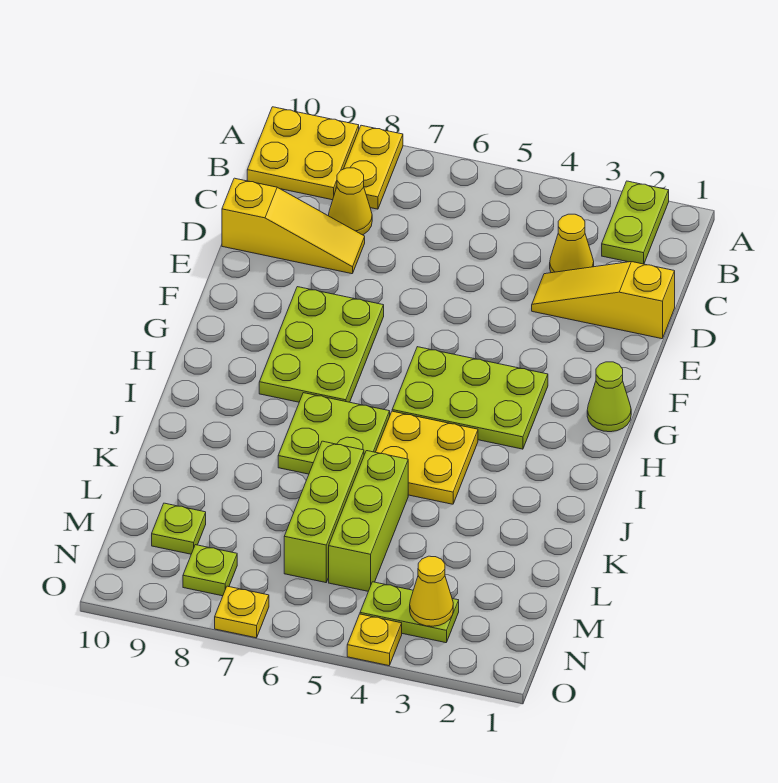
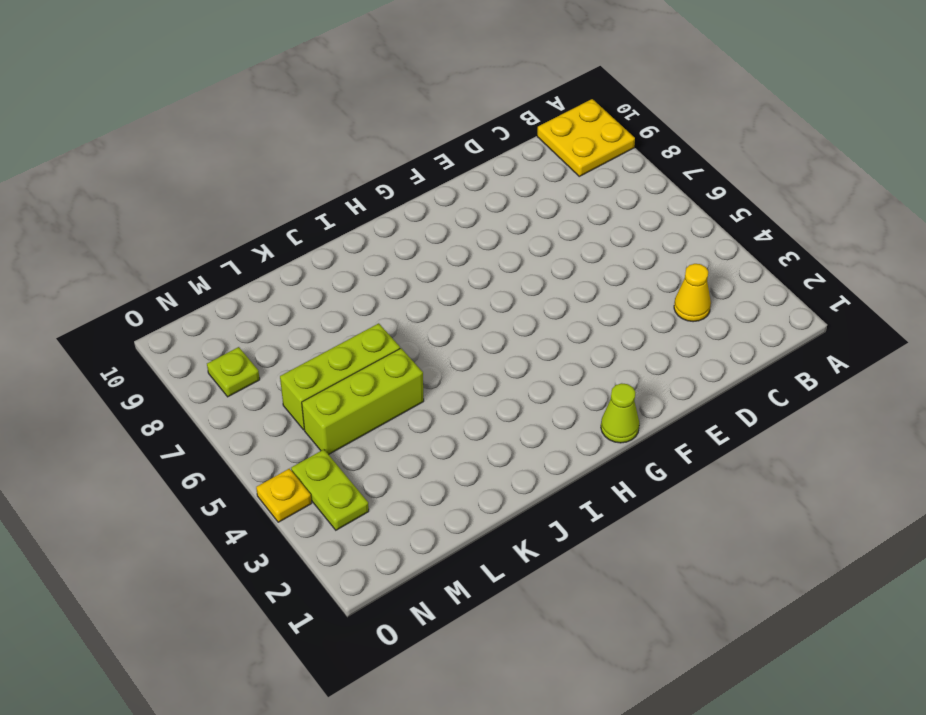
none -> lime plate A2:B2 level 1
none -> yellow plate A8:B8 level 1
none -> yellow cone C8 level 1

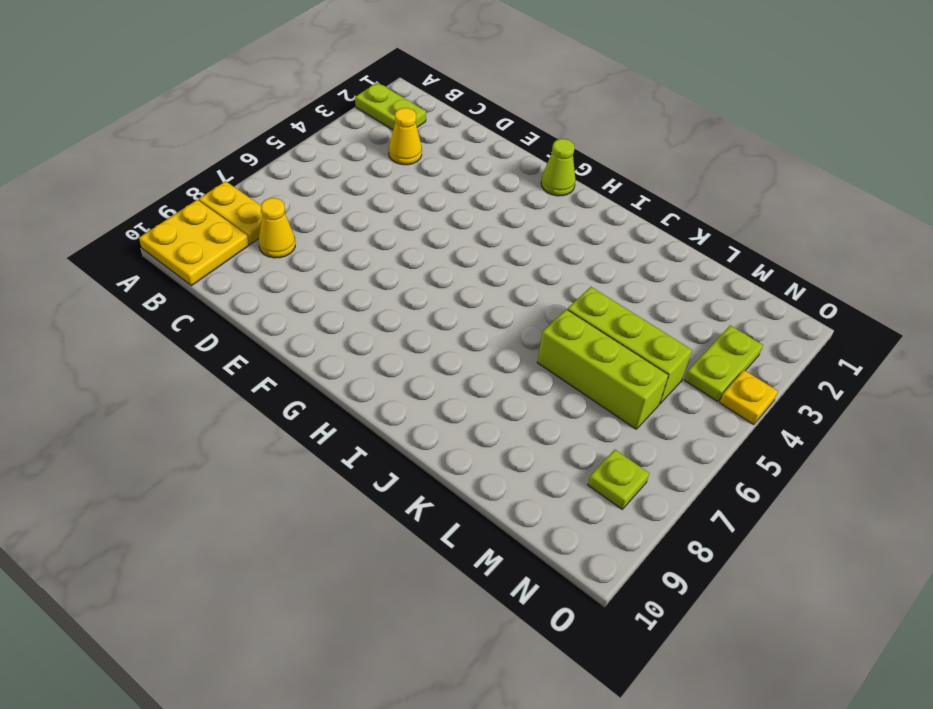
none -> yellow slope D1:D3 level 1 top 1
none -> yellow slope D8:D10 level 1 top 10
none -> lime plate F7:H8 level 1

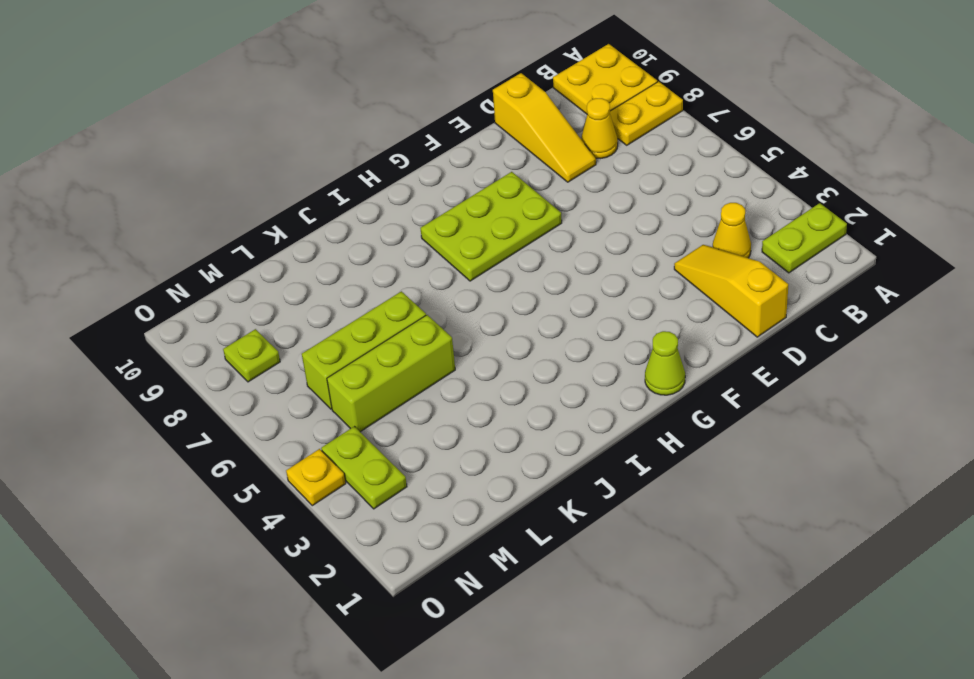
none -> lime plate G3:H5 level 1
none -> yellow plate I4:J5 level 1
none -> lime plate I6:J7 level 1

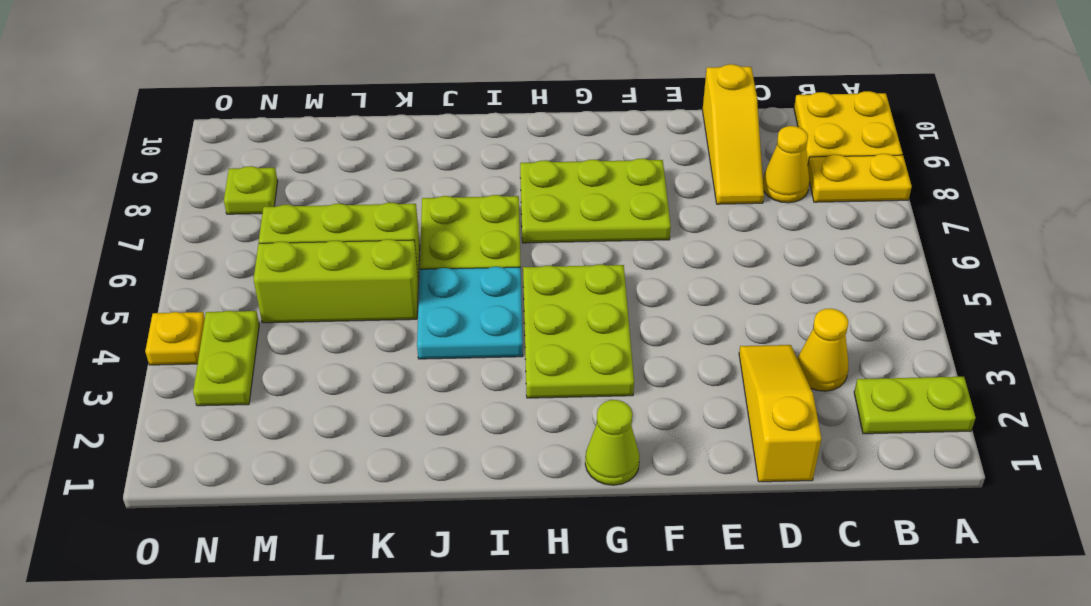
cyan plate I4:J5 level 1 -> yellow plate I4:J5 level 1
none -> lime plate M9 level 1
none -> yellow plate O7 level 1
none -> yellow cone N3 level 2

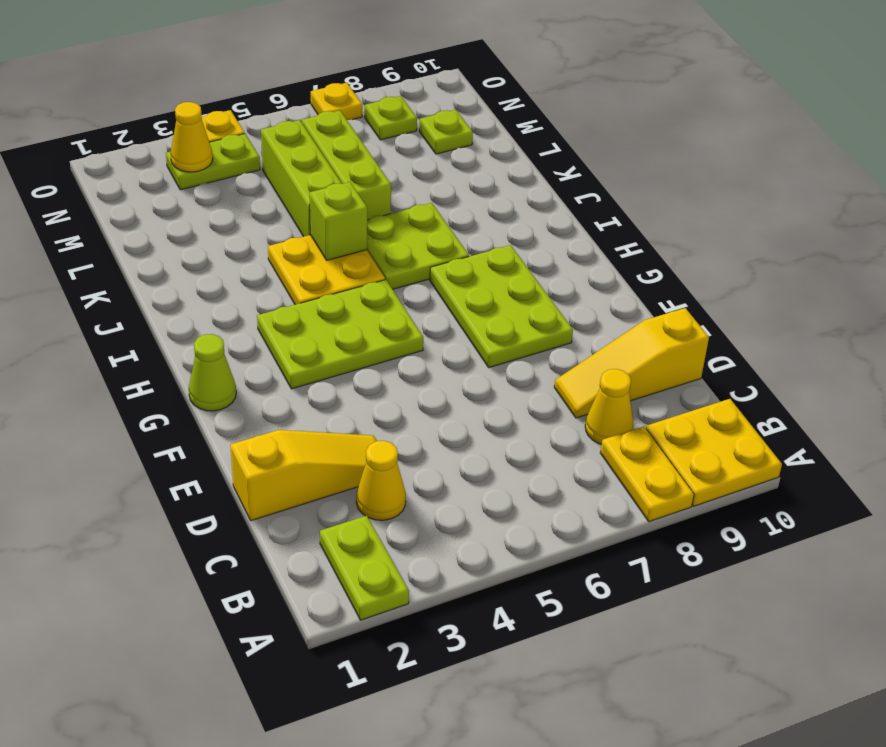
lime brick J5 level 2 -> none

